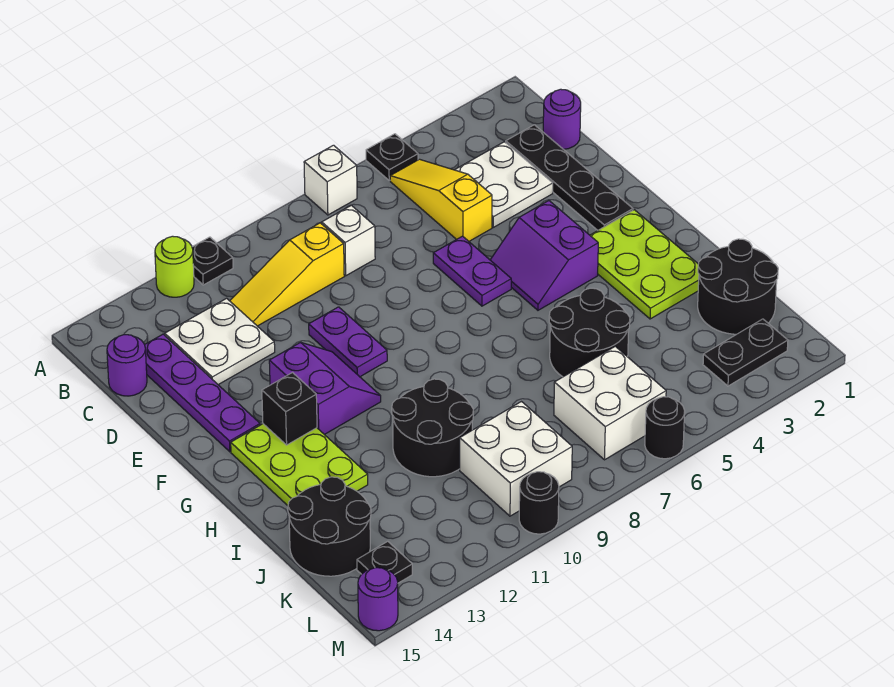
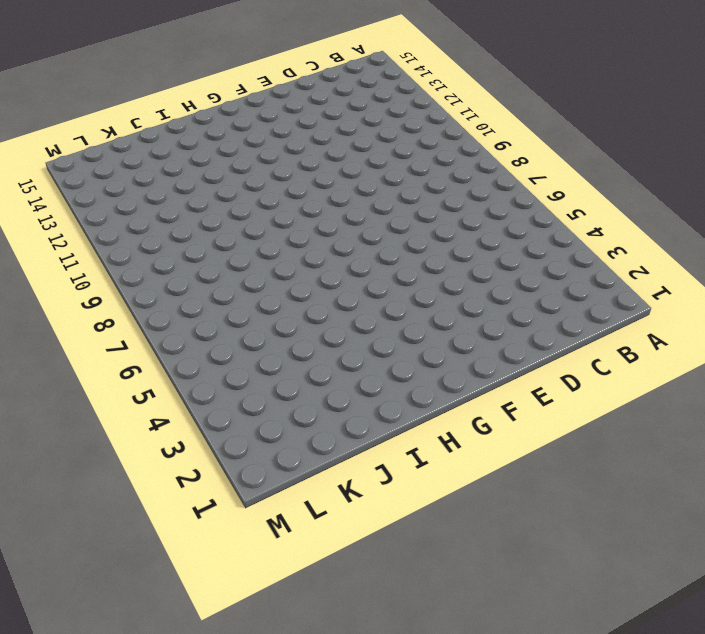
none -> black plate A5 level 1
none -> white brick A7 level 1
none -> black plate A11 level 1
none -> lime round brick A12 level 1

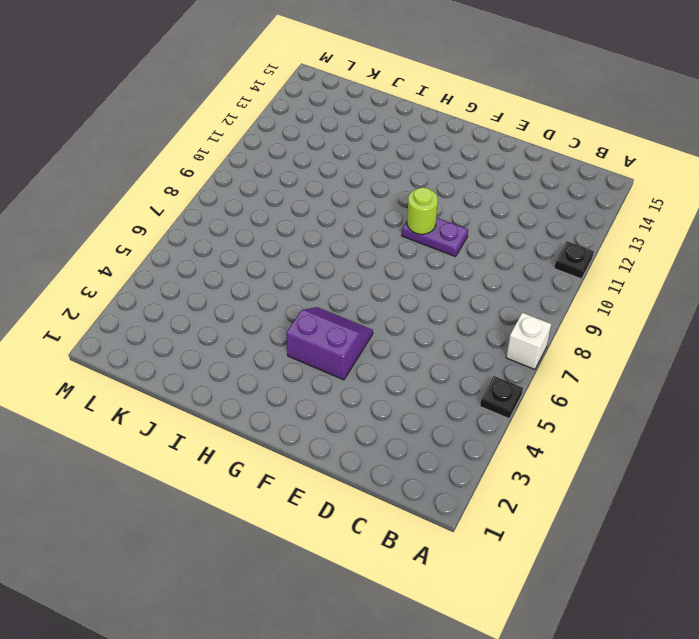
lime round brick F10 level 2 -> lime round brick A12 level 1
none -> yellow slope B5:D5 level 1 top D
none -> purple round brick C1 level 1
none -> black plate C2:F2 level 1
none -> white plate C3:D4 level 1

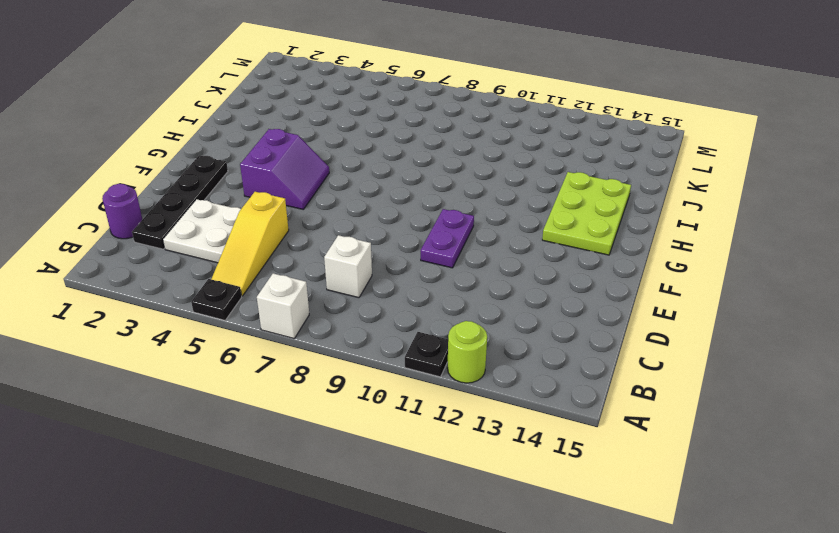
none -> yellow slope C9:C11 level 1 top 9
none -> white plate C12:D13 level 1
none -> purple plate C14:F14 level 1
none -> purple round brick C15 level 1

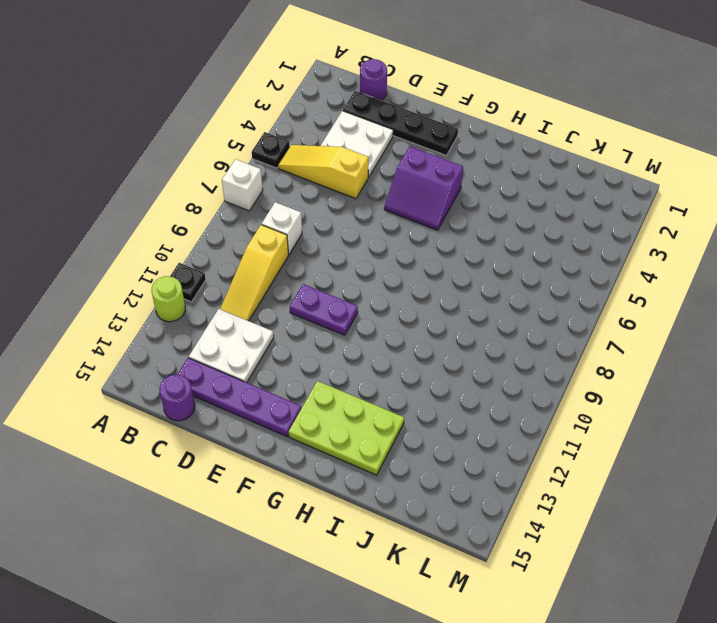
none -> purple plate E6:F6 level 1
none -> purple slope F11:G12 level 1 top 12
none -> lime plate G2:I3 level 1
none -> black round brick I5:J6 level 1

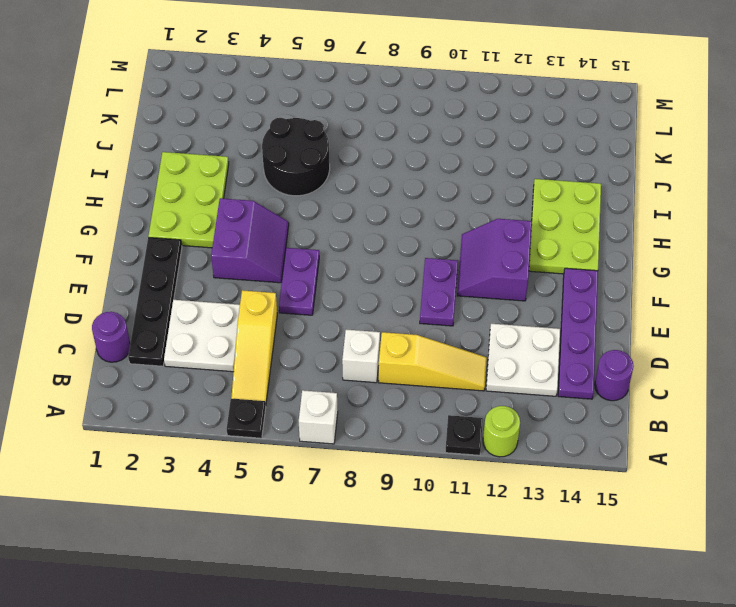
none -> black round brick I10:J11 level 1
none -> black round brick J1:K2 level 1
none -> black round brick J14:K15 level 1
none -> white brick K6:L7 level 1

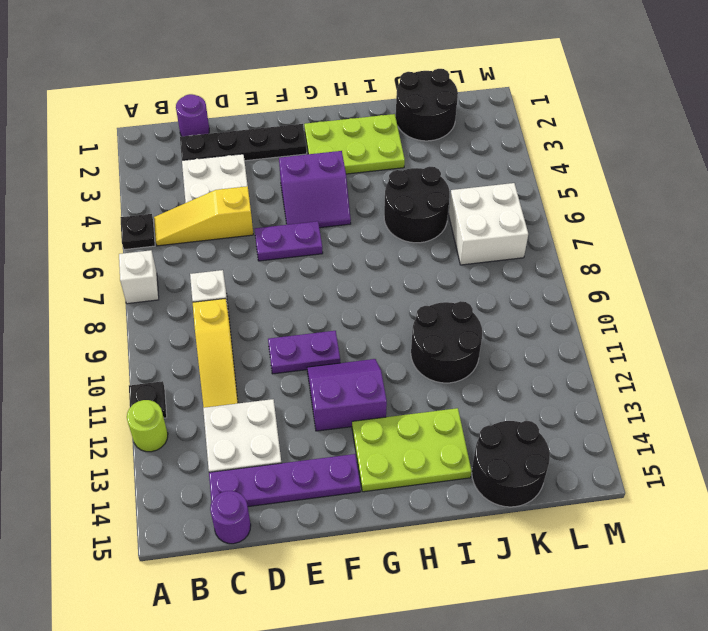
none -> white brick K9:L10 level 1
none -> black plate L2:L3 level 1
none -> black plate L14 level 1
none -> black round brick M6 level 1

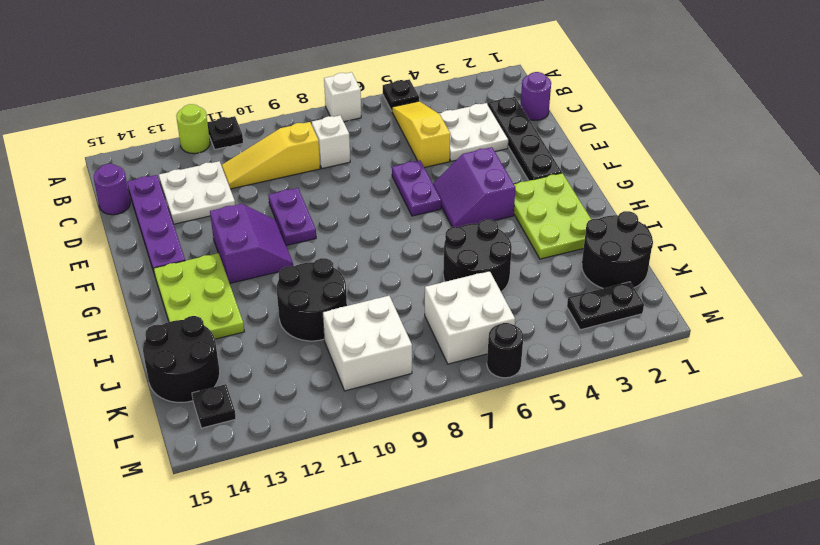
none -> black round brick M10 level 1
none -> purple round brick M15 level 1
none -> black brick G13 level 2

